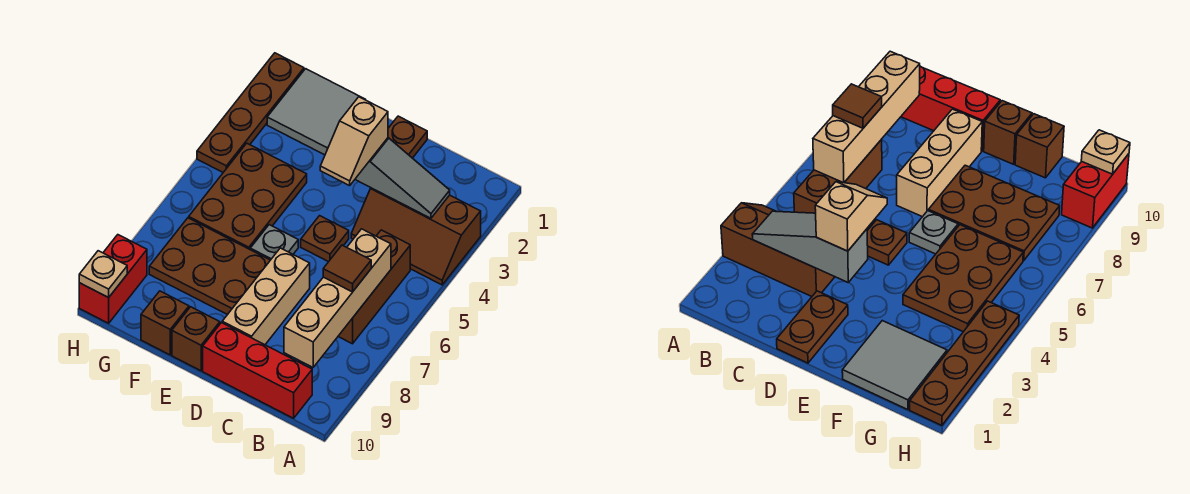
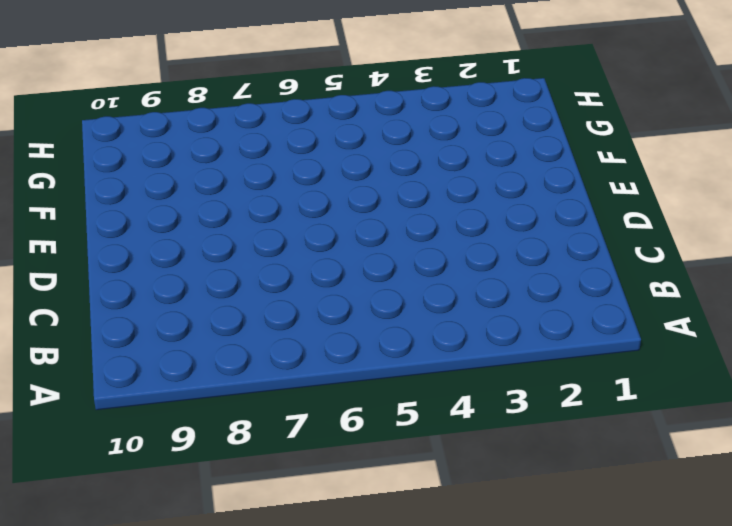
none -> brown slope A3:C4 level 1 top 3
none -> brown brick B5:B7 level 1
none -> red brick B10:D10 level 1

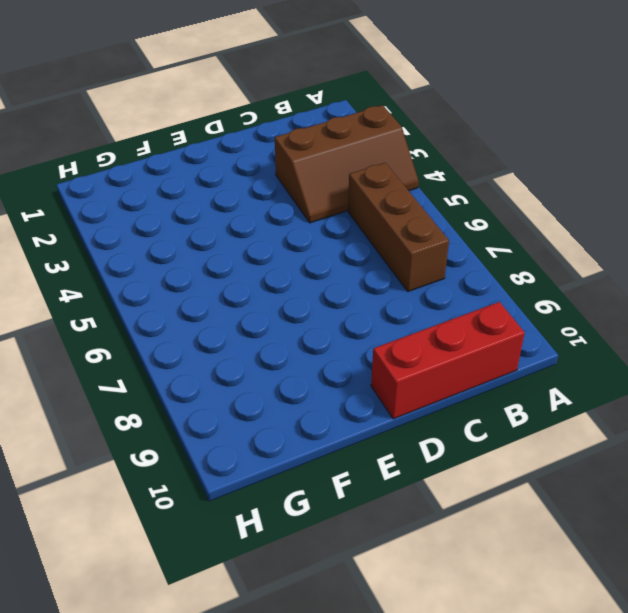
none -> brown plate D1:D2 level 1
none -> brown plate D5 level 1
none -> tan brick D7:D9 level 1

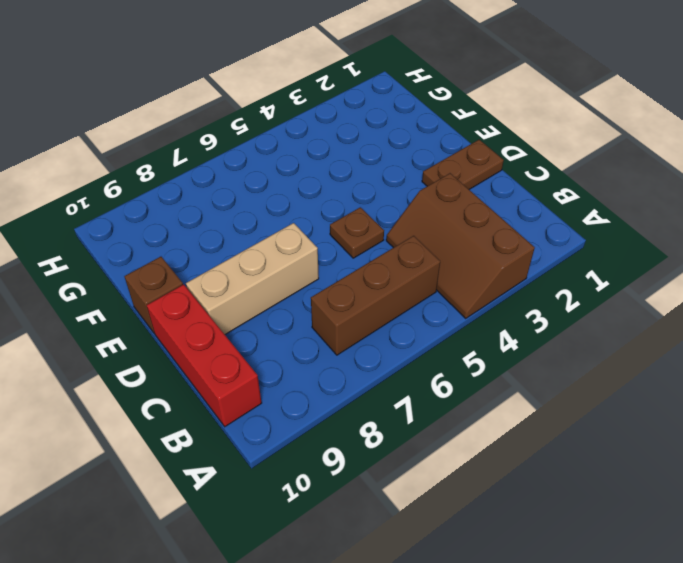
none -> grey plate E6 level 1
none -> brown plate E7:G8 level 1
none -> grey tile F1:G2 level 1

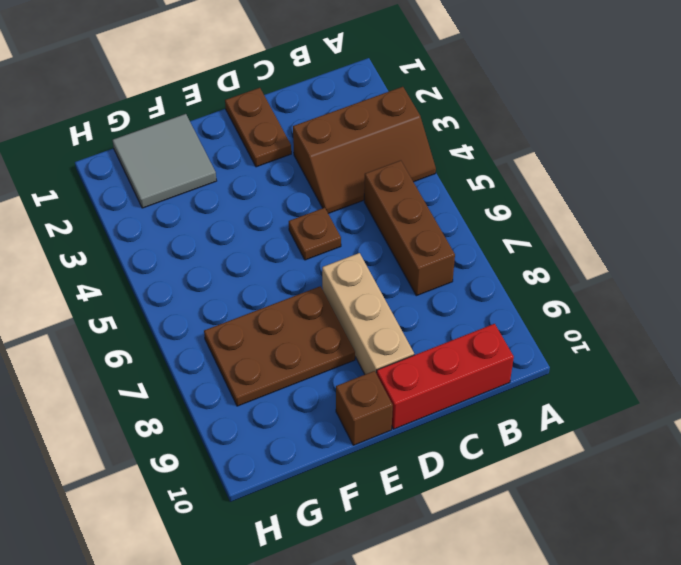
none -> grey plate E6 level 1
none -> brown plate F4:G6 level 1
none -> brown brick F10 level 1

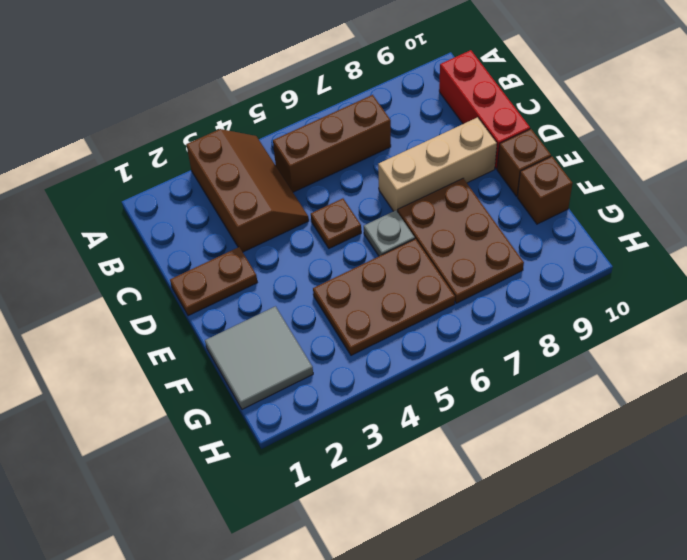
none -> brown plate H1:H4 level 1
none -> red brick H9:H10 level 1
none -> grey slope B3:D3 level 2 top D

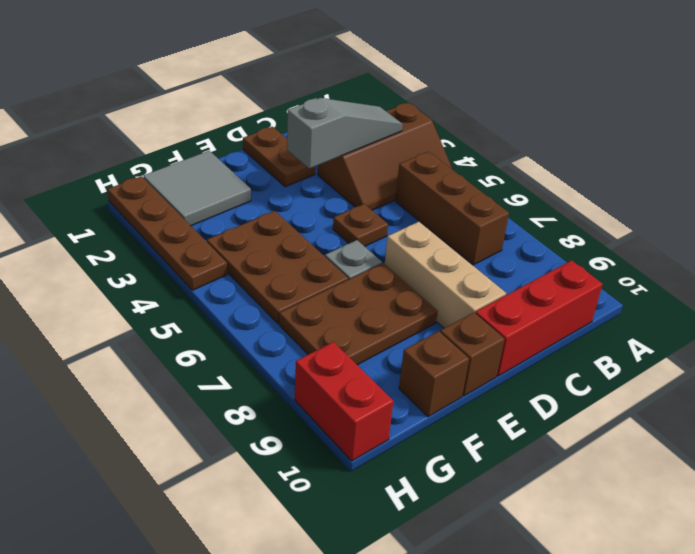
none -> tan brick B6:B9 level 2
none -> tan plate H10 level 2
none -> brown tile B7 level 3

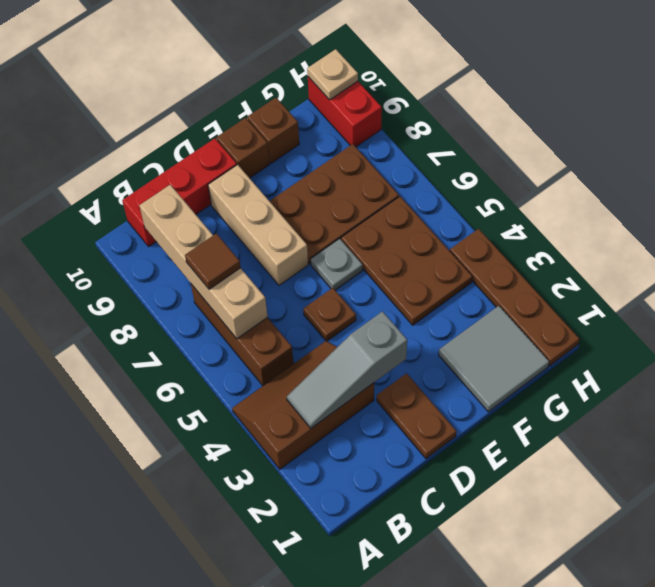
none -> tan slope D3:D4 level 3 top 3

